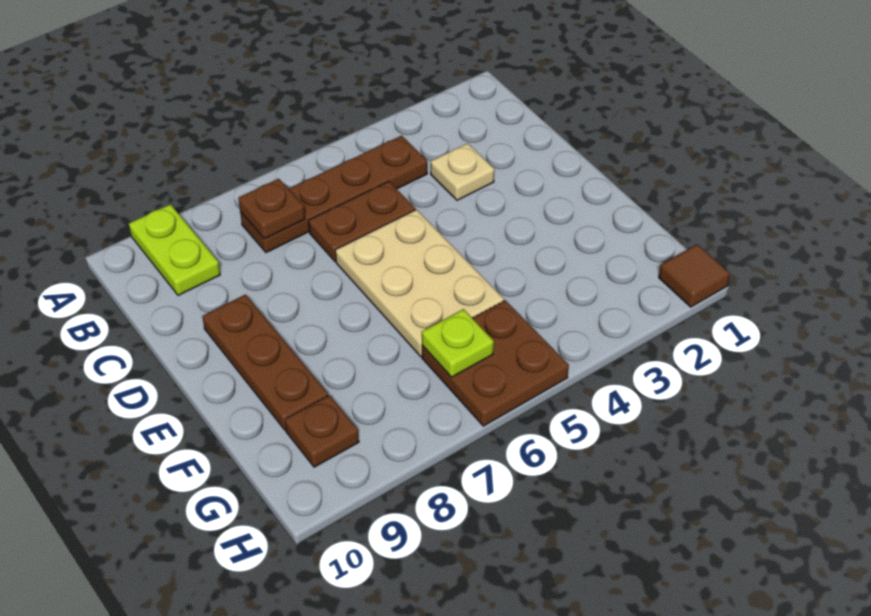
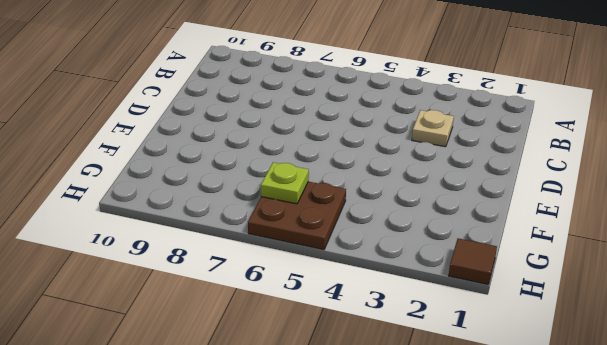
none -> lime plate A9:B9 level 1
none -> brown plate B4:B7 level 1

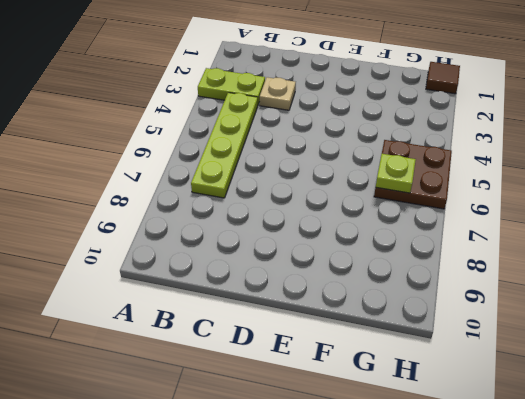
lime plate A3:B3 level 1 -> lime plate A9:B9 level 1
lime plate B4:B7 level 1 -> brown plate B4:B7 level 1
none -> brown plate C5:C6 level 1
none -> tan plate D5:F6 level 1

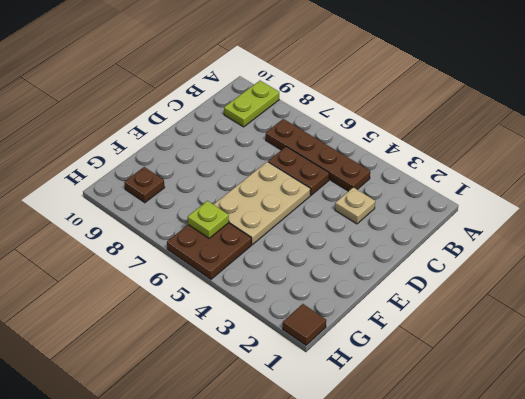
none -> brown plate D9:F9 level 1
none -> brown plate B7 level 2

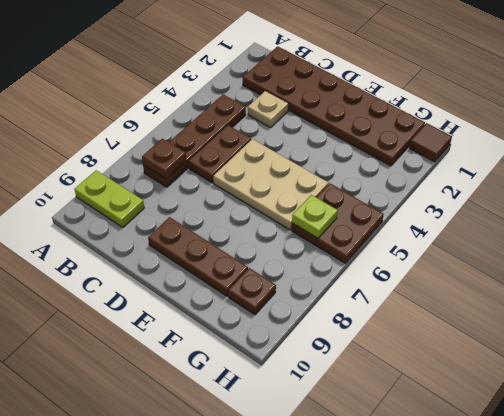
brown plate B1:G2 level 1 -> none

